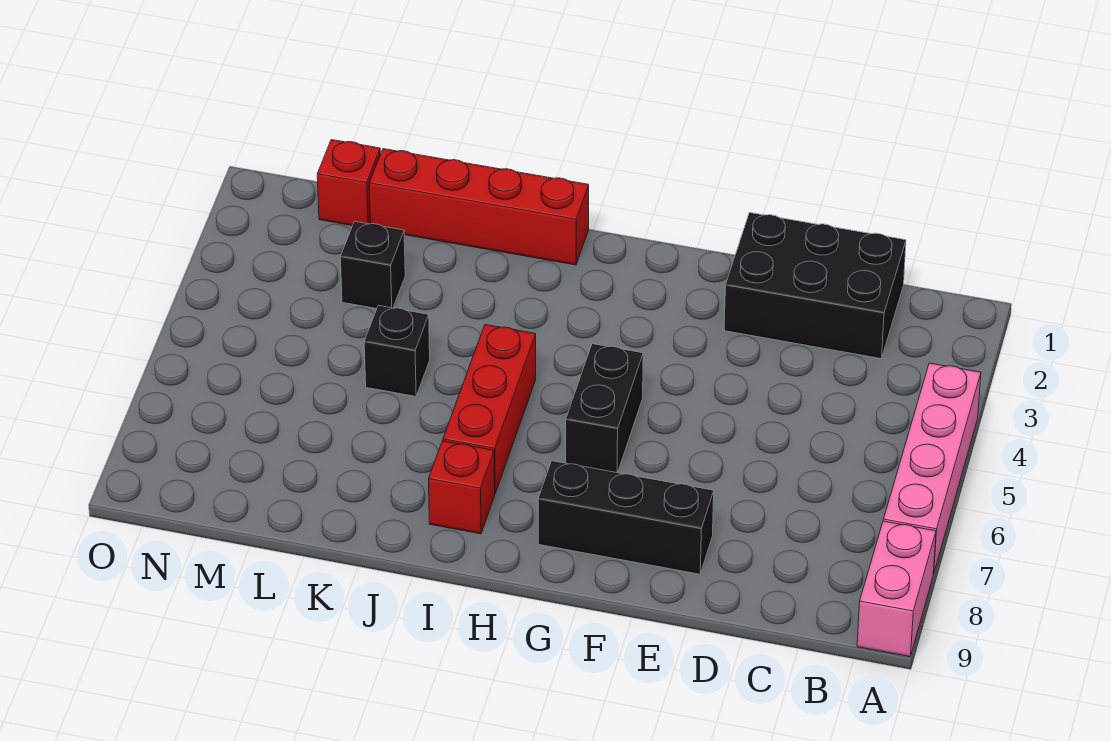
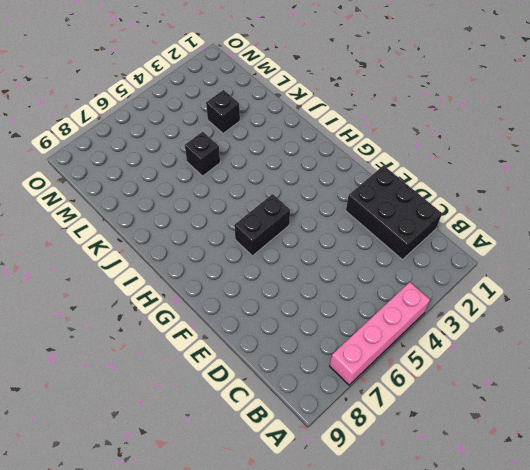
none -> pink brick A8:A9 level 1
none -> black brick E8:G8 level 1

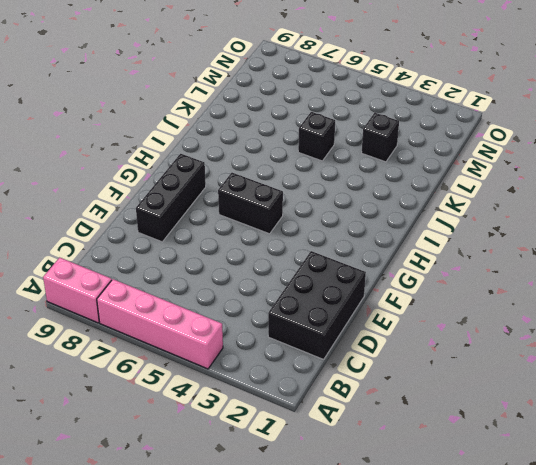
none -> red brick I1:L1 level 1
none -> red brick I5:I7 level 1

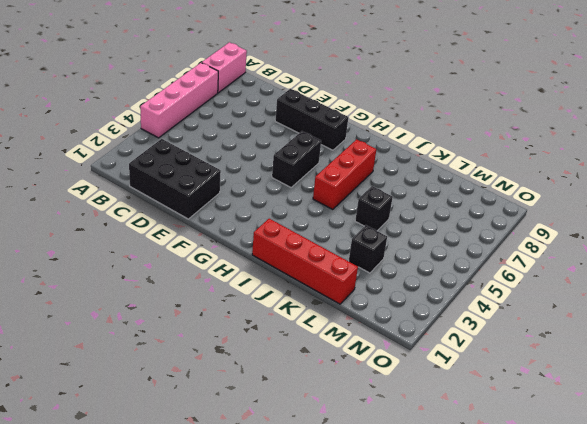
none -> red brick I8 level 1
none -> red brick M1 level 1

